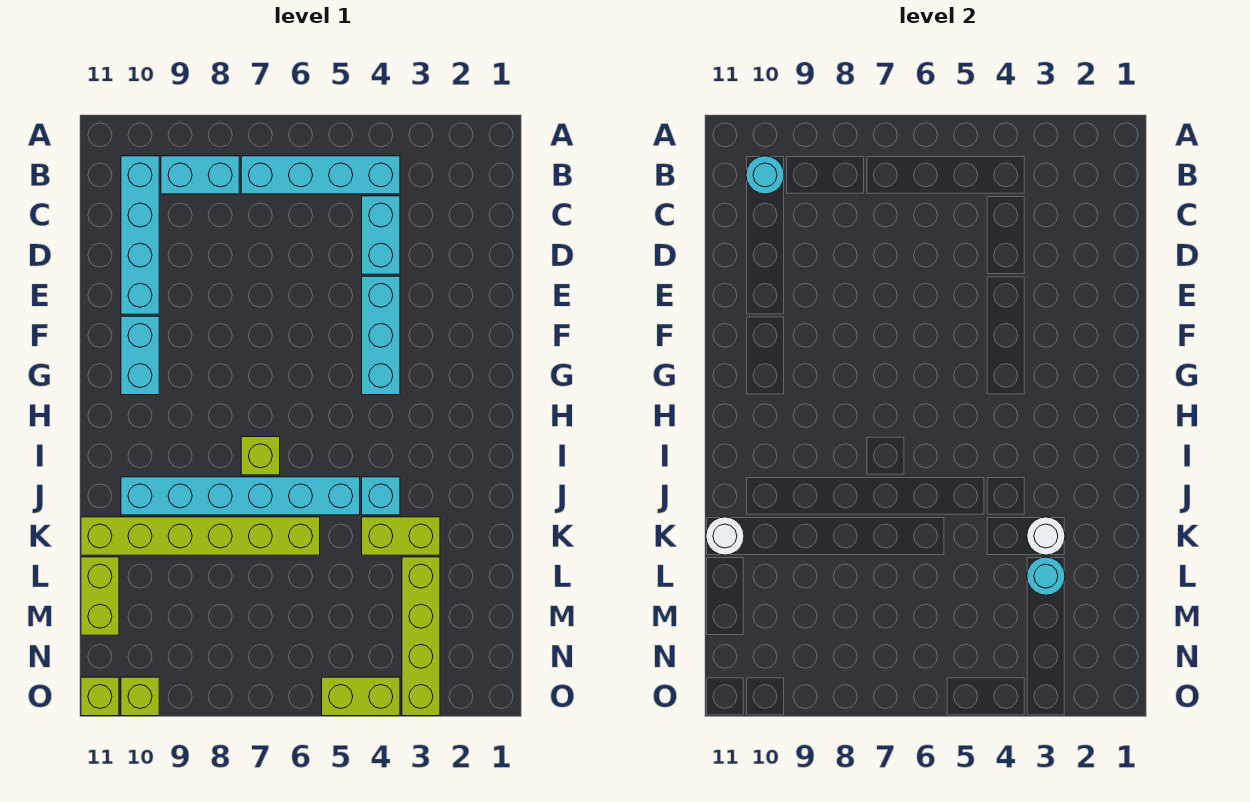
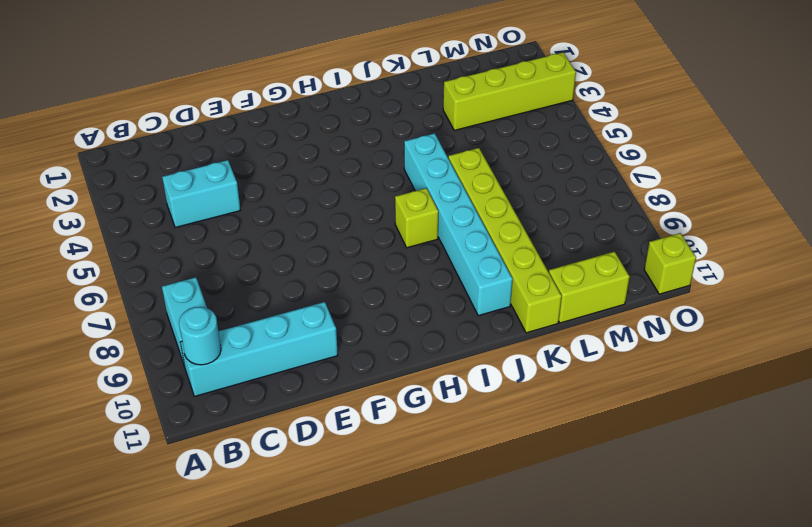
none -> cyan brick B4:B7 level 1
none -> cyan brick E4:G4 level 1
none -> cyan brick F10:G10 level 1

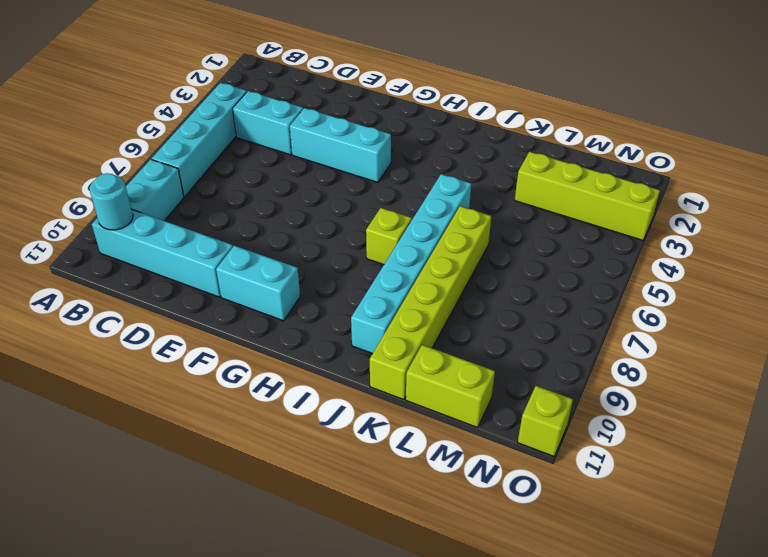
none -> cyan brick J4 level 1
none -> lime brick K3:K4 level 1
none -> lime brick O4:O5 level 1

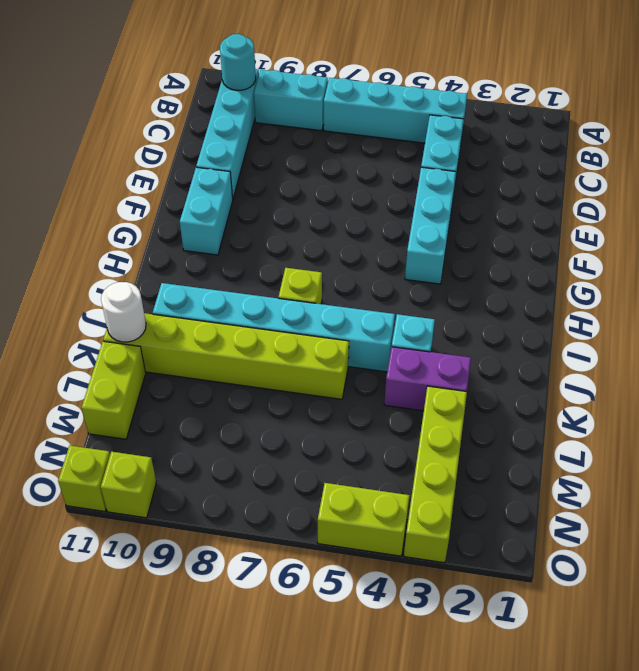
purple brick K3:K4 level 1 -> lime brick K3:K4 level 1
none -> white round brick K3 level 2
none -> cyan round brick L3 level 2

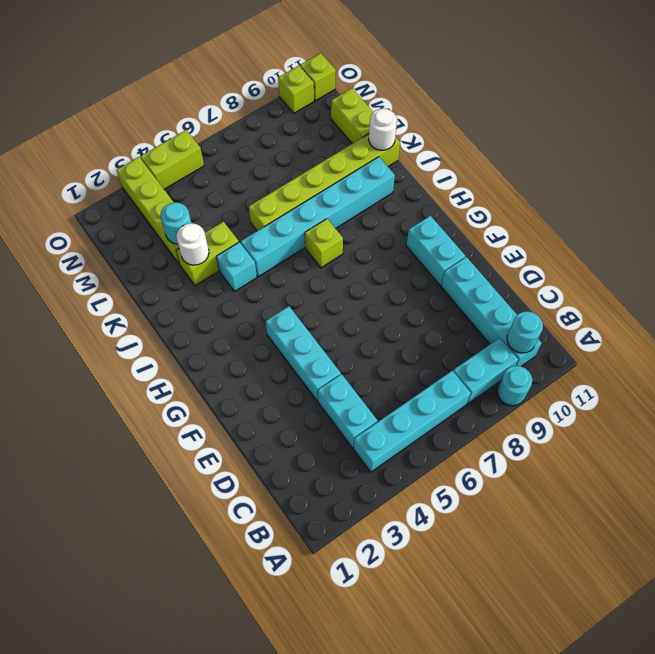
cyan round brick A9 level 1 -> none

